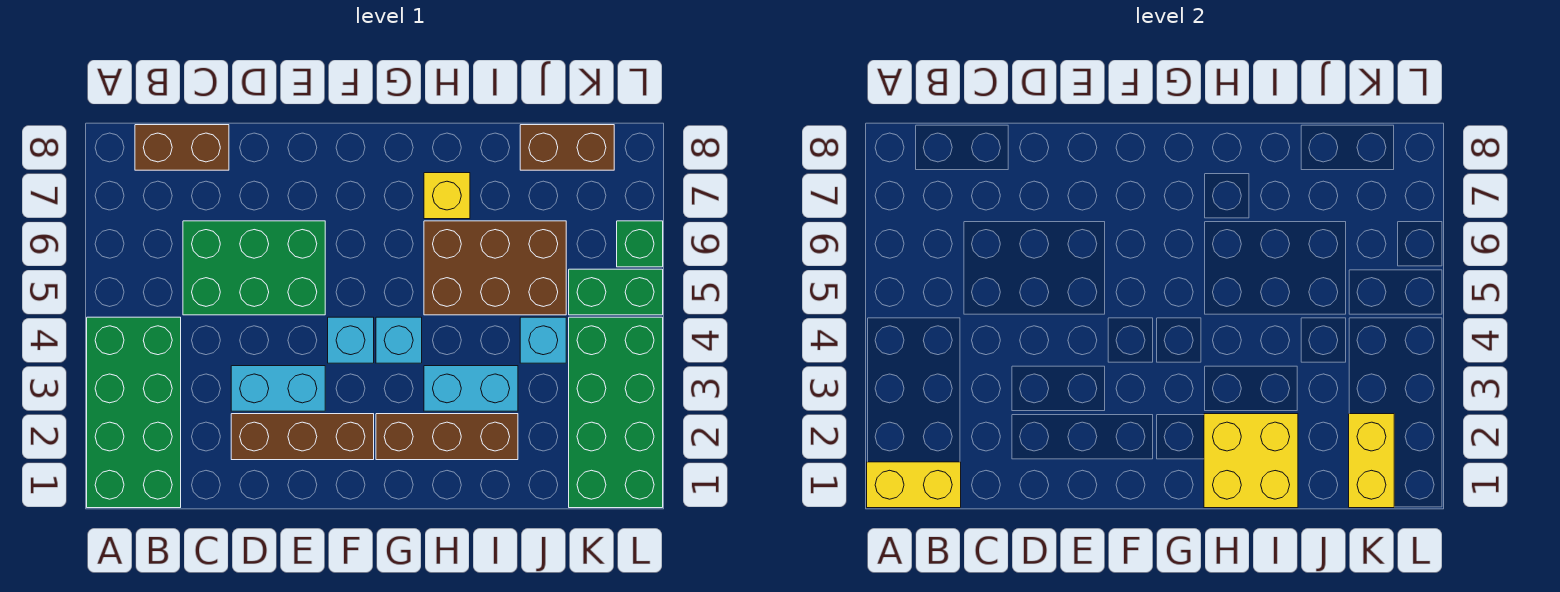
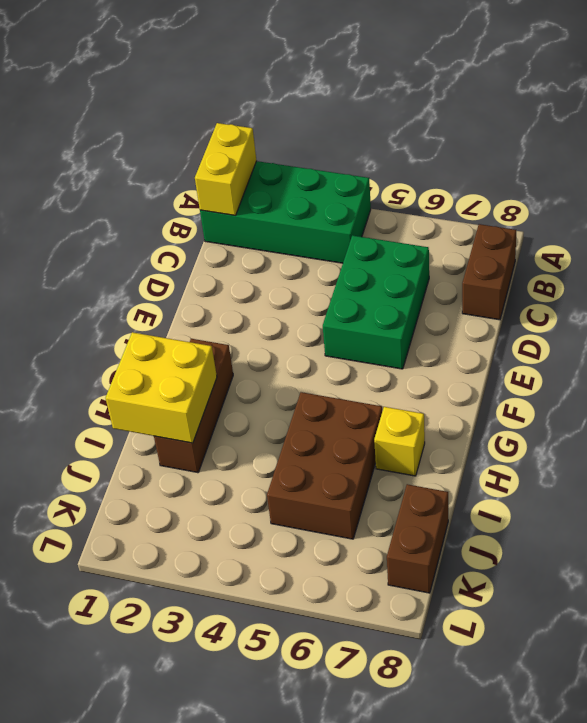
none -> brown brick D2:F2 level 1
none -> cyan brick D3:E3 level 1
none -> cyan brick F4 level 1

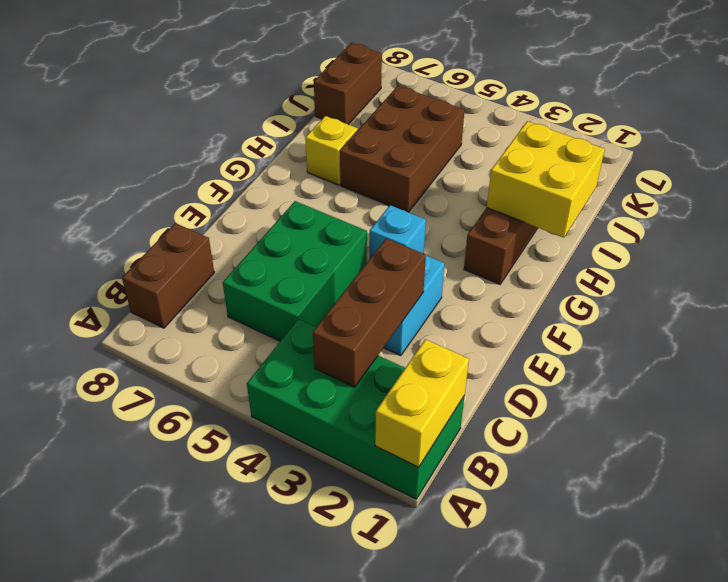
brown brick B3:D3 level 2 -> brown brick D2:F2 level 1
none -> cyan brick G4 level 1
none -> cyan brick H3:I3 level 1
none -> cyan brick J4 level 1

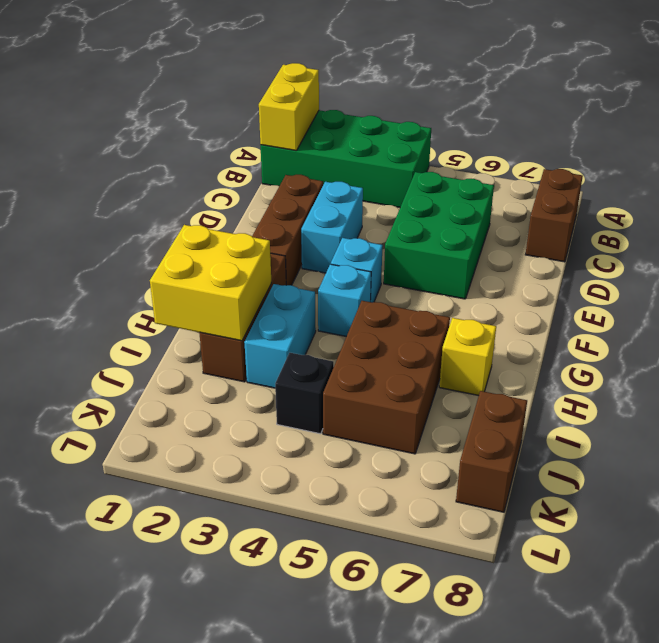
black brick J4 level 1 -> cyan brick J4 level 1
none -> green brick K1:L4 level 1
none -> green brick K5:L5 level 1
none -> green brick L6 level 1

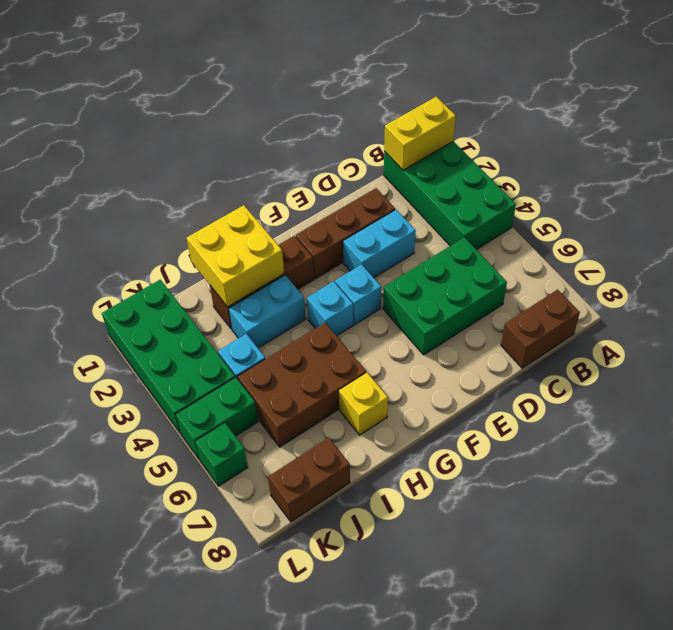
none -> yellow brick K1:K2 level 2

